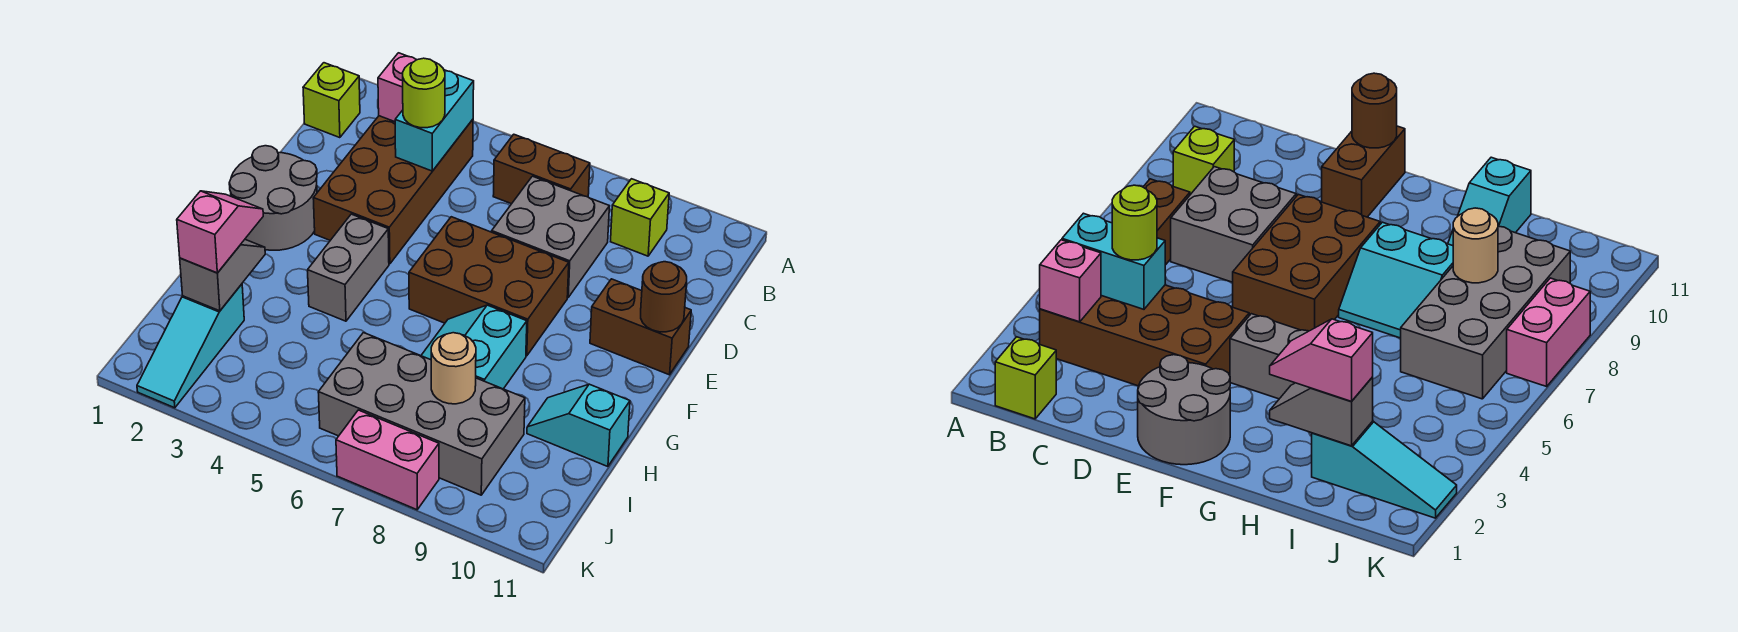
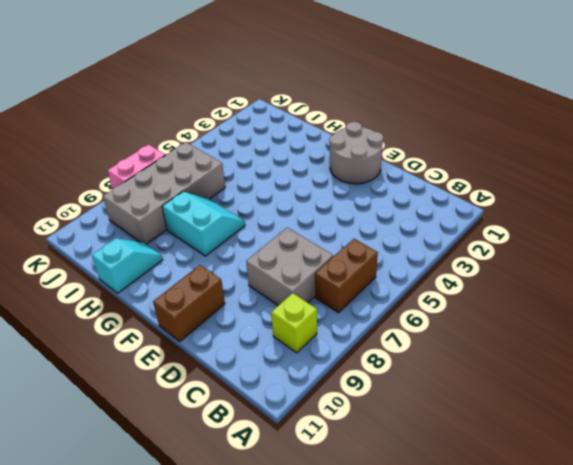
none -> lime brick B1 level 1
none -> brown brick B3:E4 level 1
none -> brown brick E6:F8 level 1

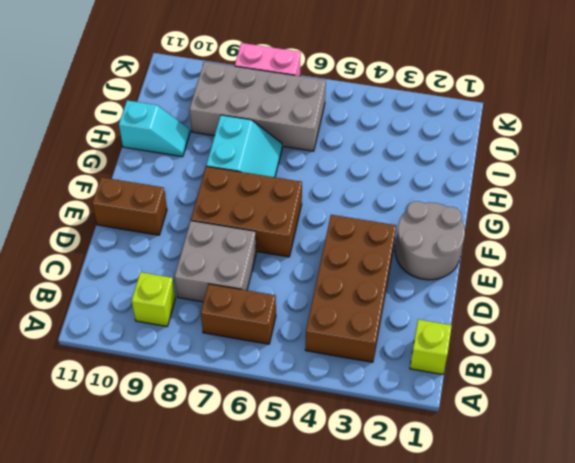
none -> grey brick F4:G4 level 1
none -> cyan slope I2:K2 level 1 top I
none -> pink brick B3 level 2

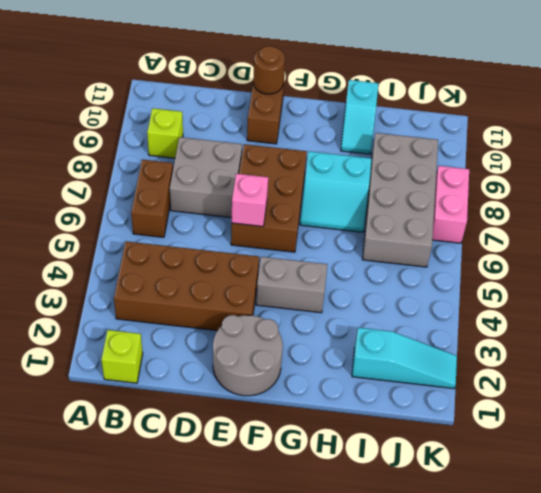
pink brick E6 level 2 -> pink brick B3 level 2
none -> cyan brick B4:C4 level 2
none -> grey slope H2:I2 level 2 top I
none -> tan round brick I8 level 2

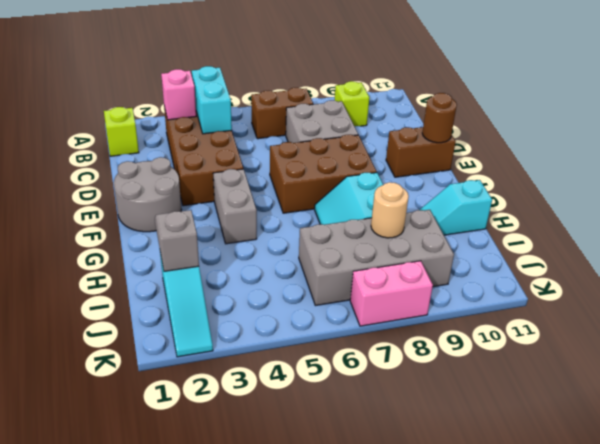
none -> lime round brick C4 level 3
none -> pink slope H2:I2 level 3 top I

